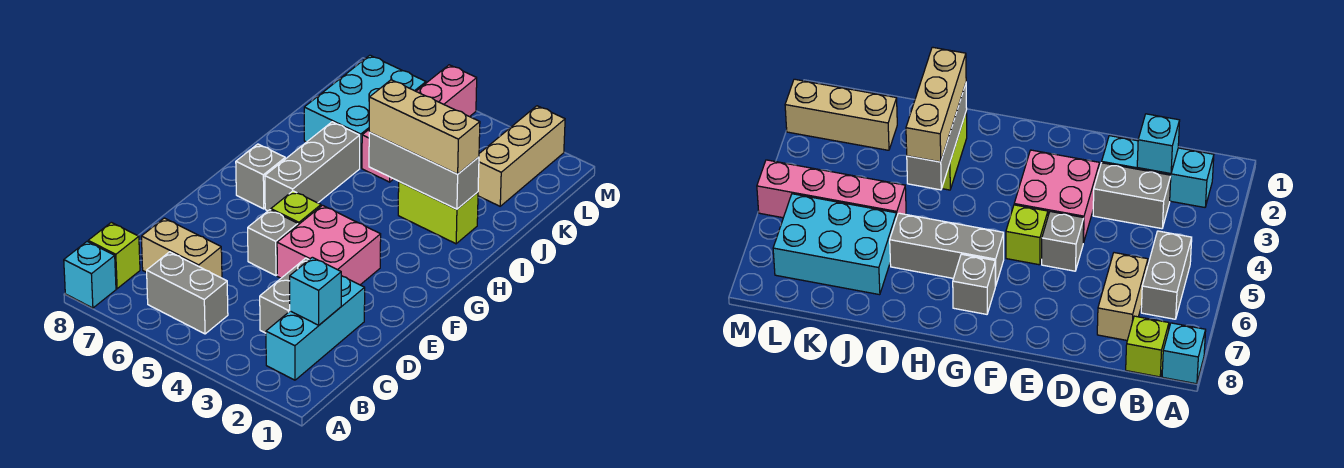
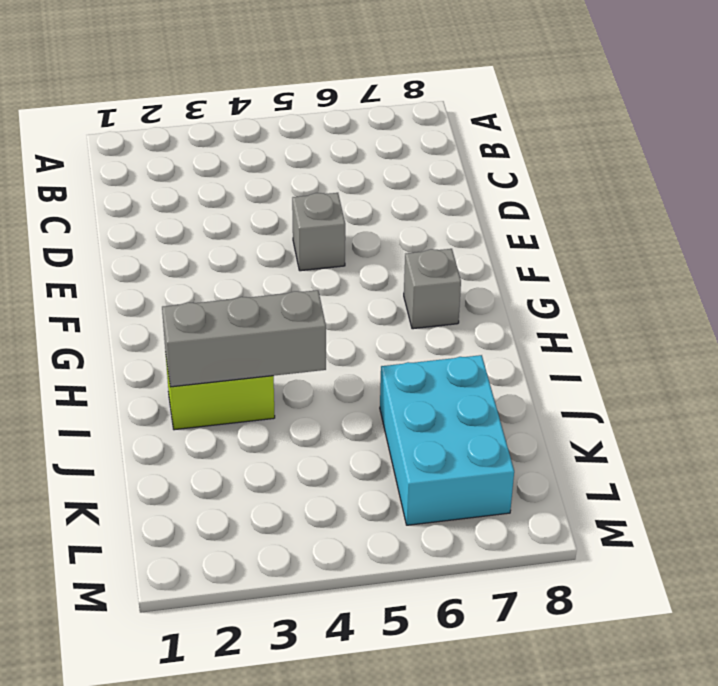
none -> cyan brick A8 level 1
none -> cyan brick B2:D2 level 1
none -> grey brick B5:B6 level 1

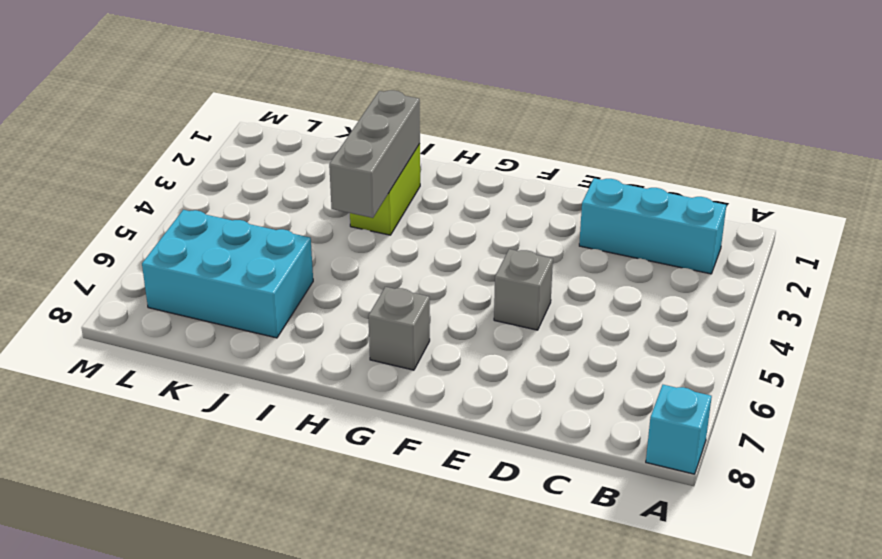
none -> grey brick B5:B6 level 1
none -> lime brick B8 level 1
none -> grey brick C3:D3 level 1

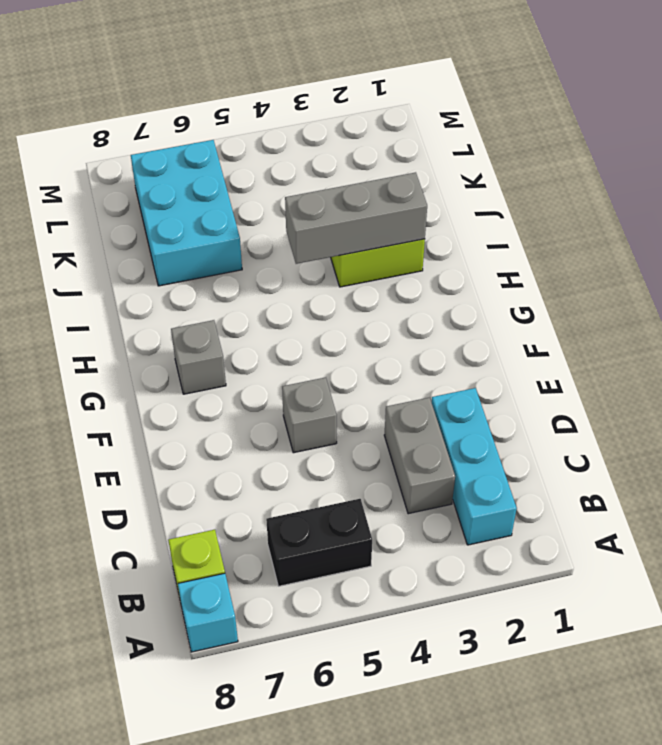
black brick B5:B6 level 1 -> grey brick B5:B6 level 1
none -> tan brick C6:C7 level 1
none -> pink brick E3:F4 level 1
none -> lime brick F5 level 1

